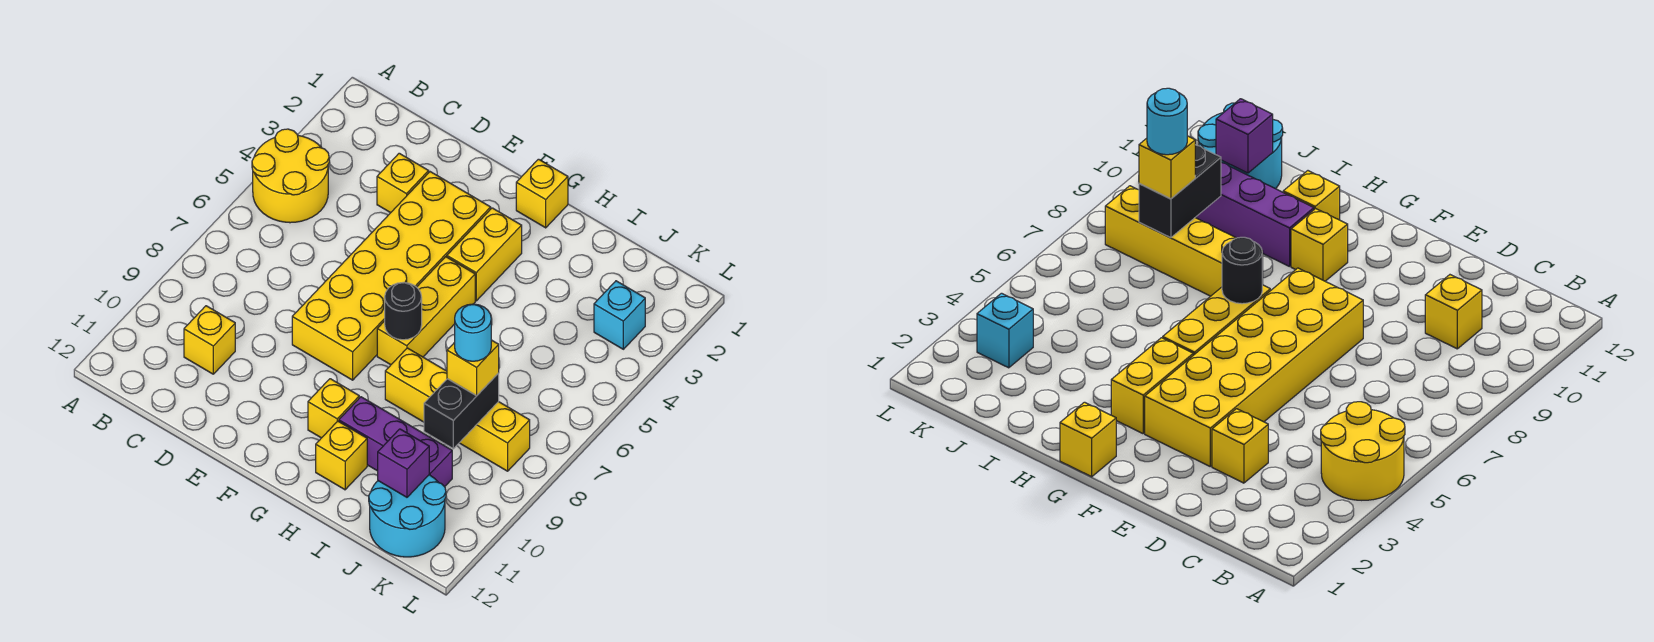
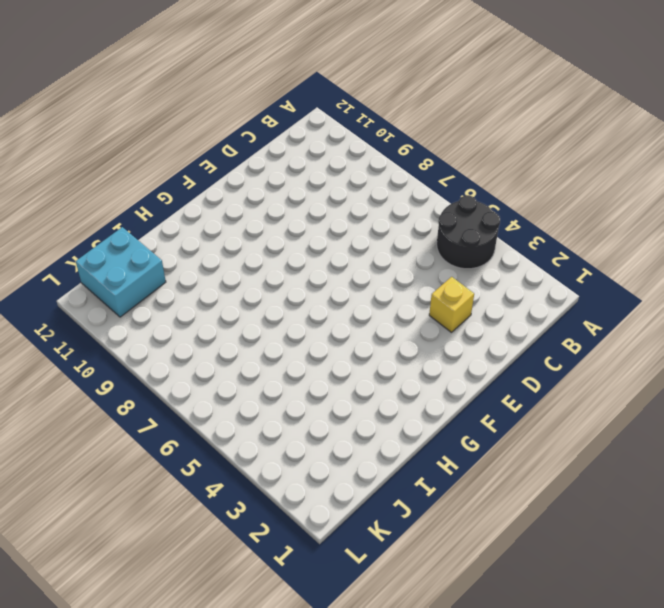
black round brick A4:B5 level 1 -> yellow round brick A4:B5 level 1
cyan brick J11:K12 level 1 -> cyan round brick J11:K12 level 1
none -> yellow brick C10 level 1
none -> yellow brick E3:F8 level 1
none -> yellow brick G1 level 1

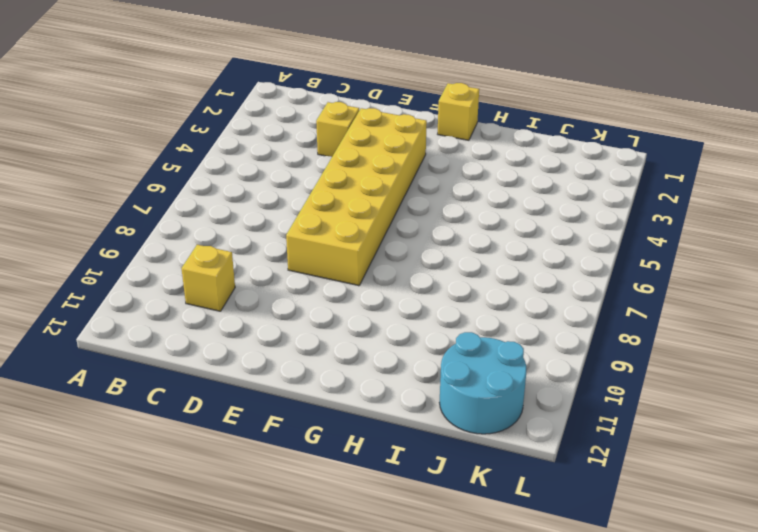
none -> yellow round brick A4:B5 level 1
none -> yellow brick G3:G4 level 1
none -> yellow brick G5:G7 level 1

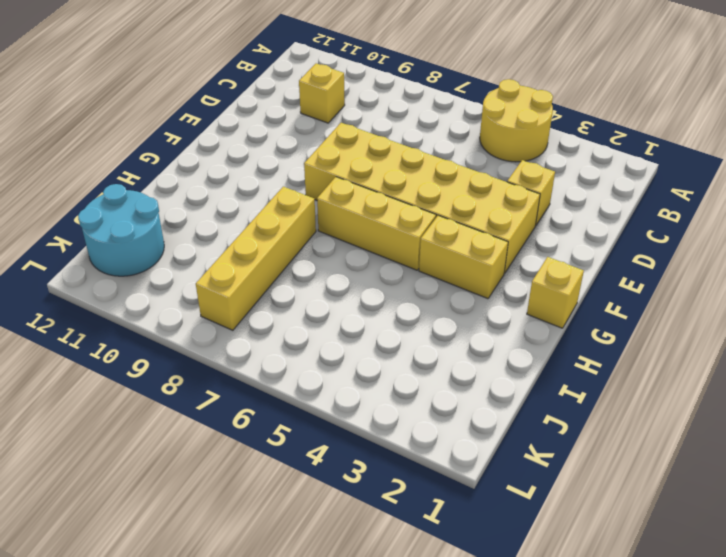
none -> yellow brick G10 level 1
none -> purple brick H10:J10 level 1
none -> yellow brick H11 level 1

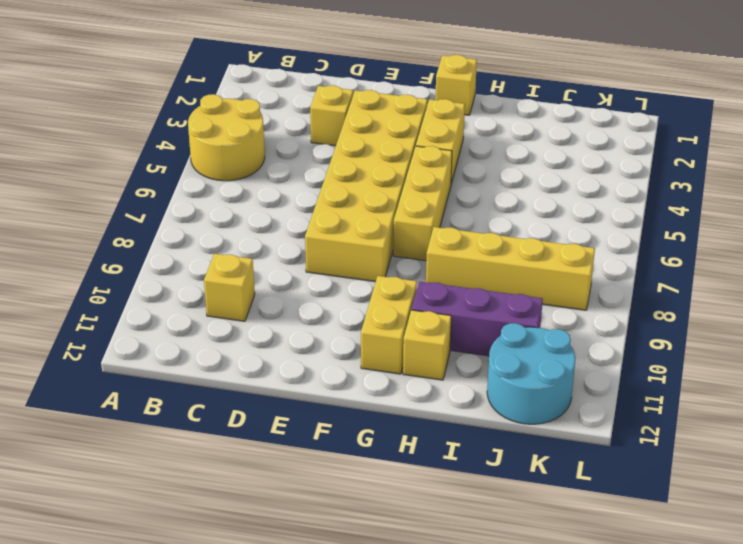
yellow brick G10:G11 level 1 -> yellow brick G10 level 1
none -> cyan brick K3 level 1
none -> black round brick G7 level 2
none -> black brick J8:J9 level 2

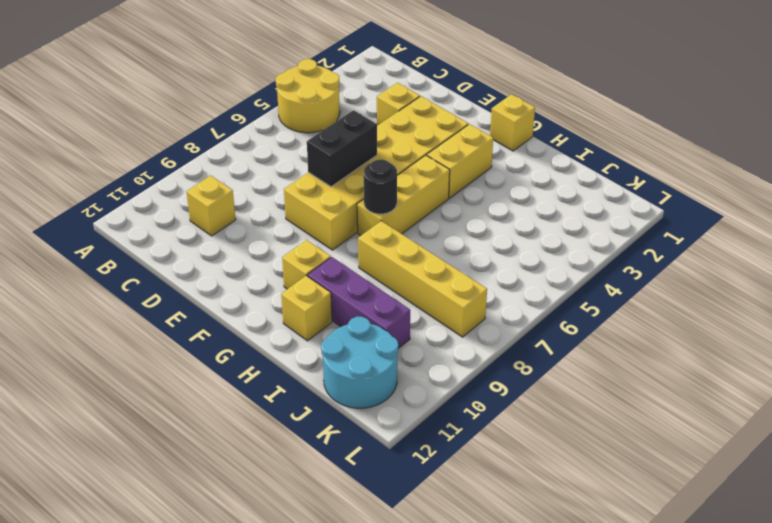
black brick E6:E7 level 2 -> black brick J8:J9 level 2
none -> cyan brick K3 level 1
none -> purple brick J11 level 2
none -> yellow brick J8 level 3

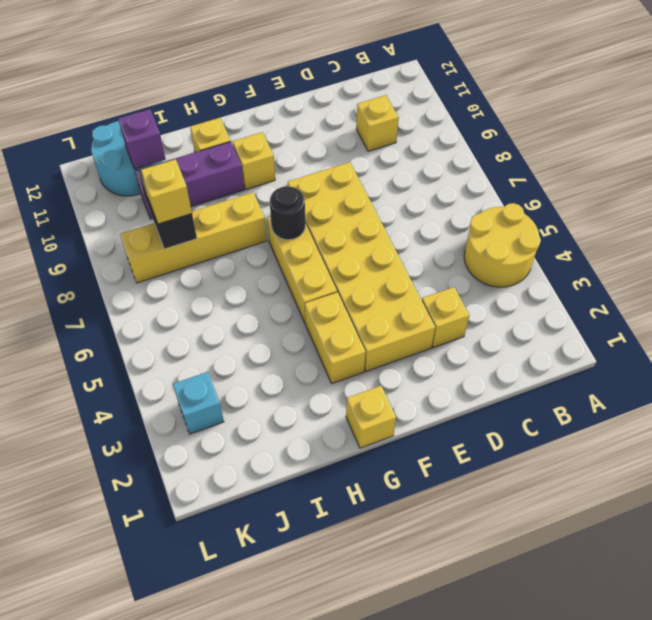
none -> cyan round brick J8 level 4

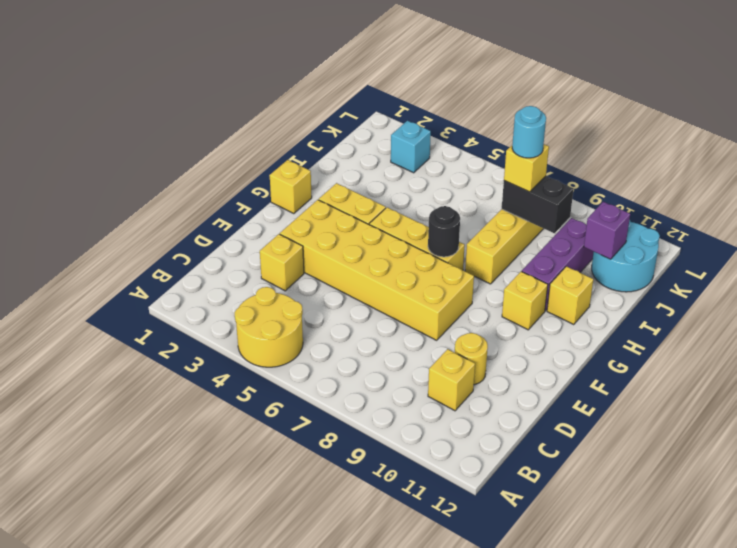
yellow round brick D10 level 1 -> none

